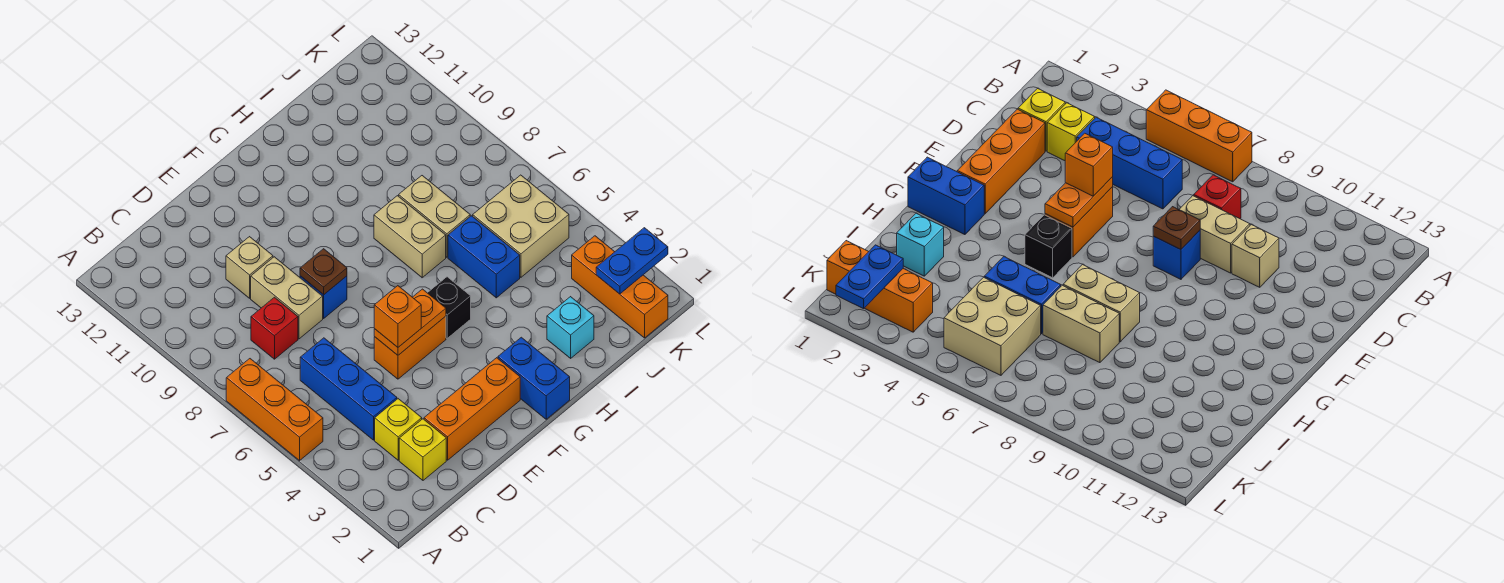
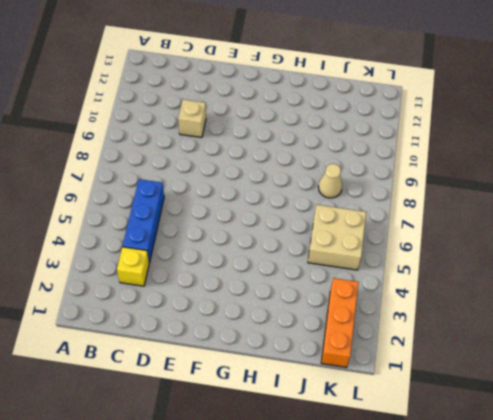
tan cone J8 level 1 -> none
none -> orange brick A5:A7 level 1
none -> yellow brick C2 level 1
none -> red brick C8 level 1

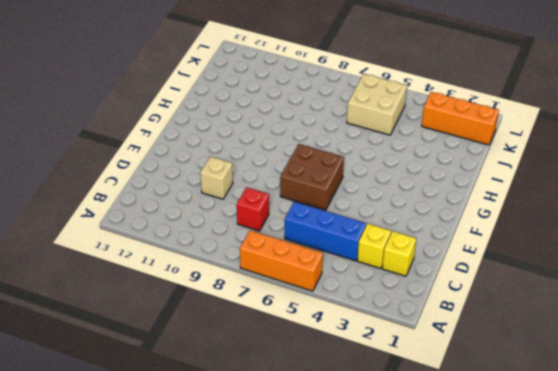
brown brick E6:F7 level 1 -> none
none -> orange brick D2:F2 level 1
none -> tan brick D8:D9 level 1
none -> orange brick E5:F5 level 1

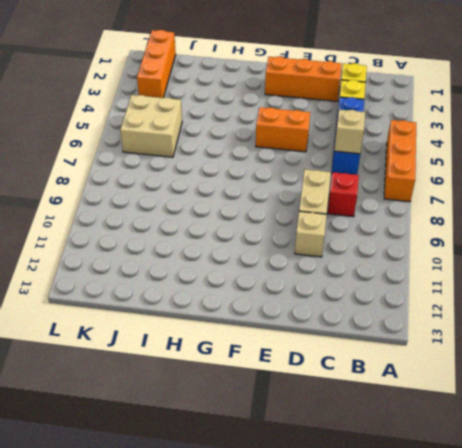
tan brick C6 level 2 -> none
none -> blue brick E8 level 1
none -> blue brick G1:G2 level 1
none -> black brick G5 level 1

